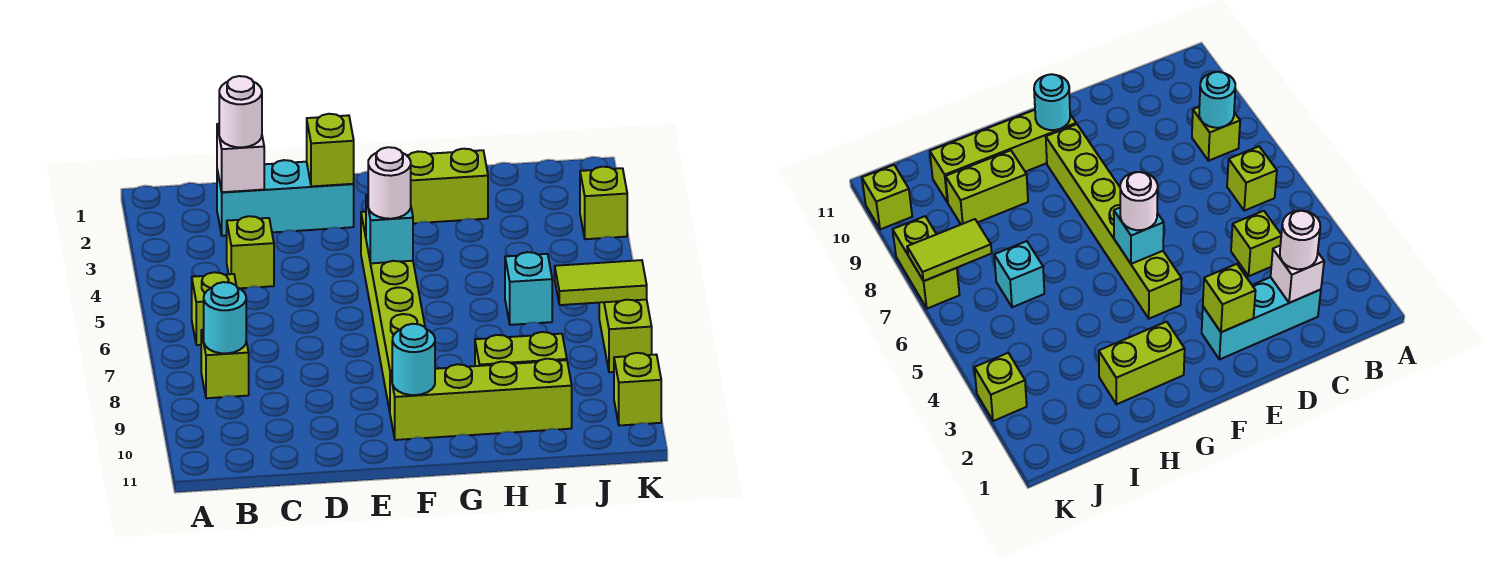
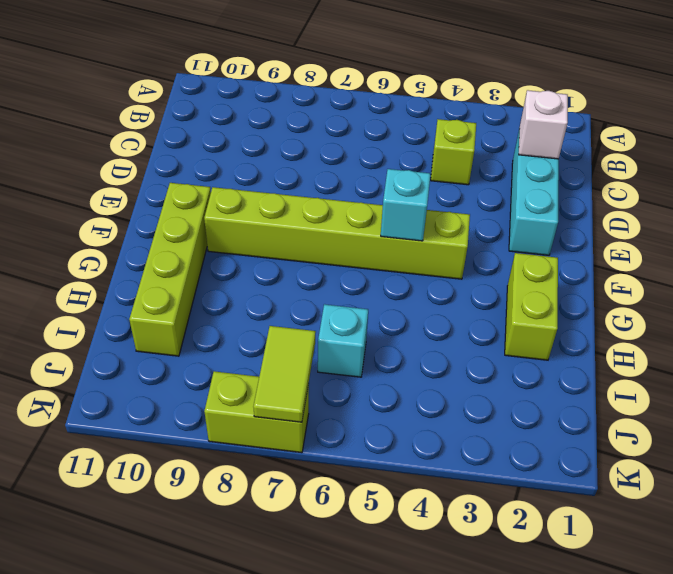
none -> lime brick B6 level 1
none -> lime brick B8 level 1
none -> lime brick H9:I9 level 1

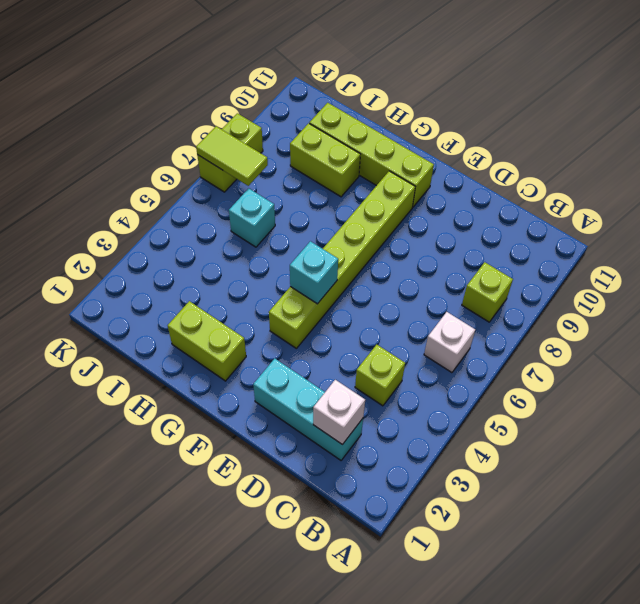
white brick B6 level 1 -> lime brick B6 level 1
none -> lime brick K3 level 1
none -> lime brick K10 level 1
none -> cyan round brick B8 level 2

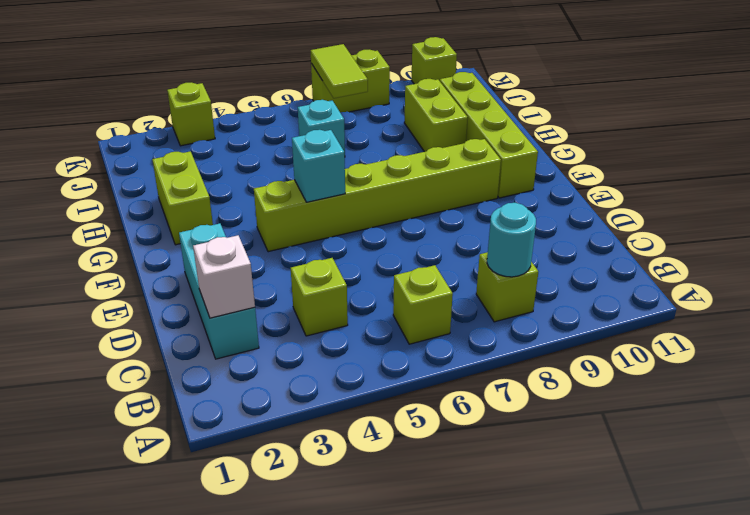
none -> lime brick E2 level 2
none -> cyan round brick F10 level 2
none -> white round brick C2 level 3

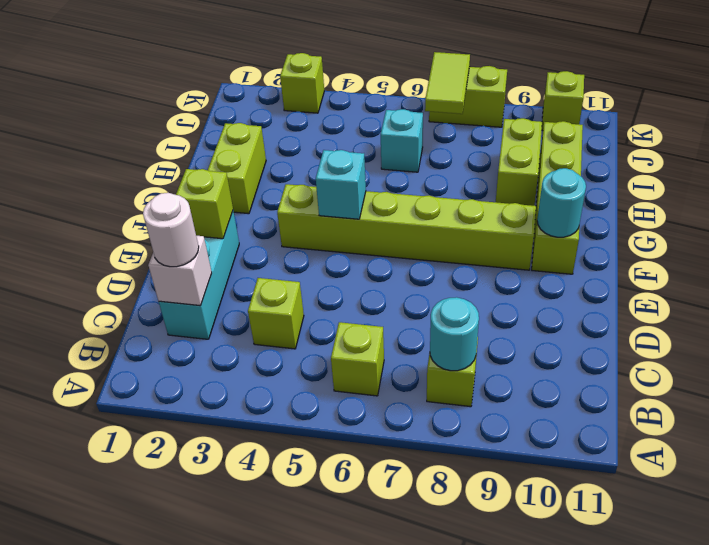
none -> white round brick F5 level 3

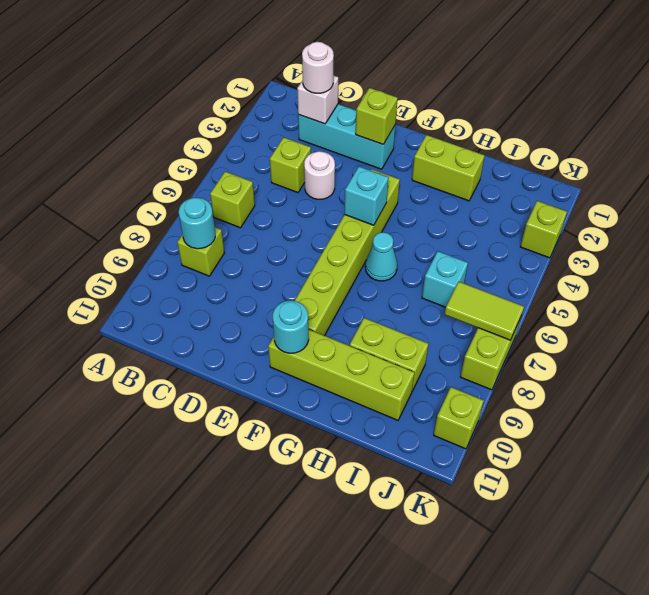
white round brick D4 level 1 -> white round brick F5 level 3
cyan cone G6 level 1 -> none

